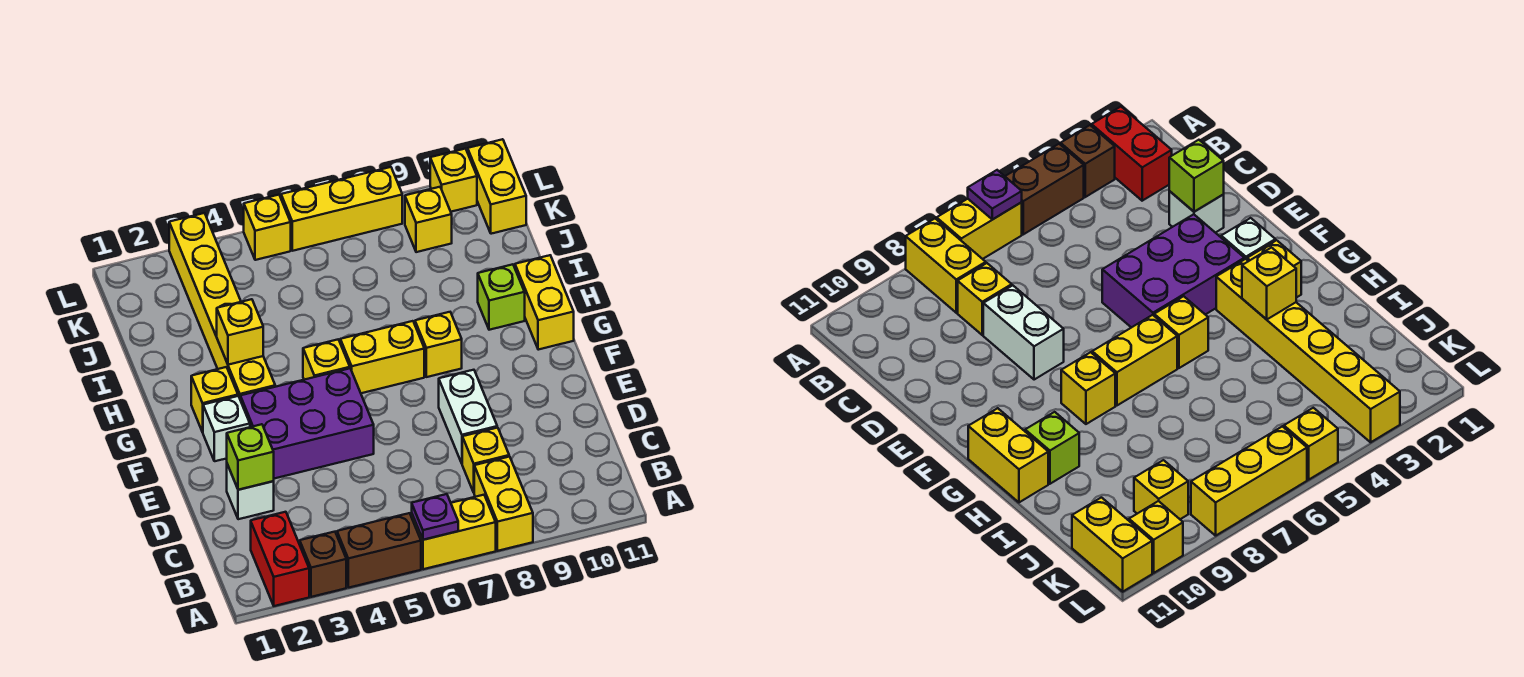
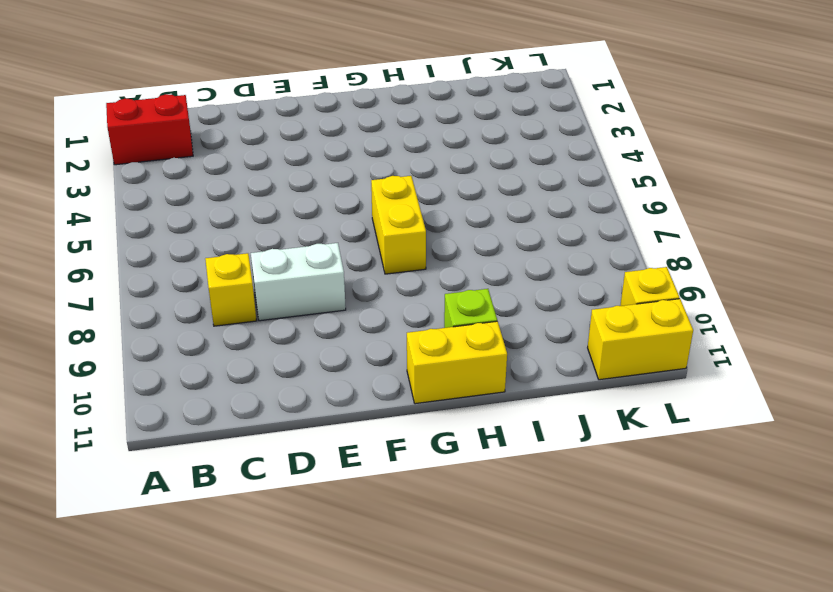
none -> brown brick A3 level 1
none -> brown brick A4:A5 level 1
none -> yellow brick A6:A7 level 1

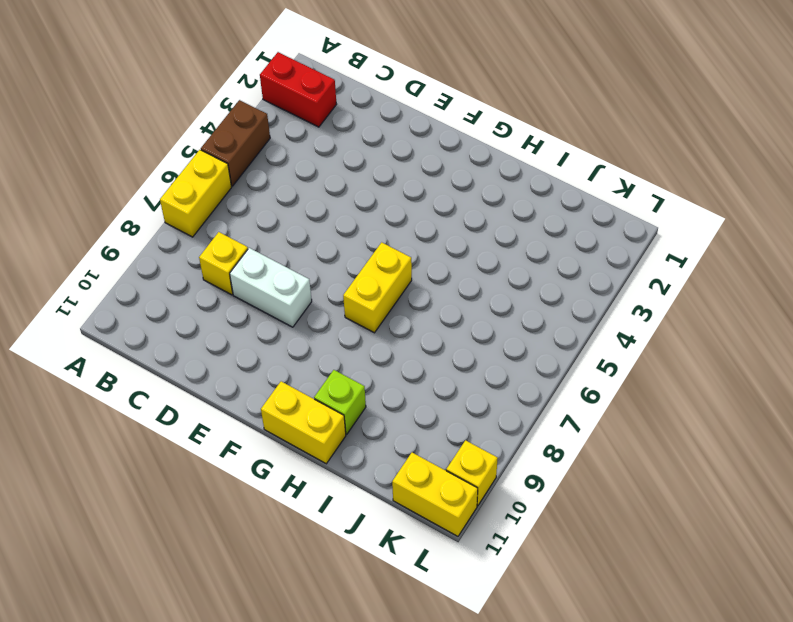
none -> brown brick A3 level 1
none -> yellow brick A8:B8 level 1
none -> white brick D2 level 1

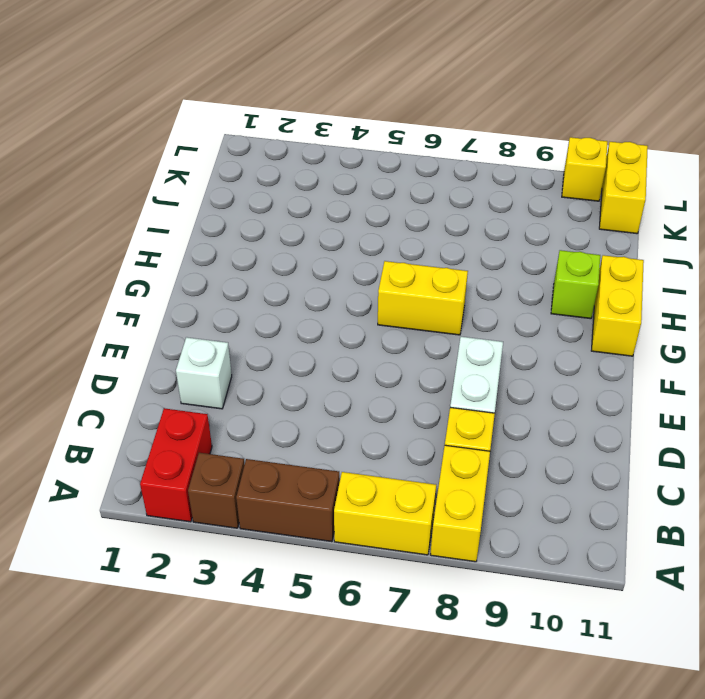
none -> purple brick E3:F5 level 1
none -> white brick F2 level 1
none -> yellow brick G2 level 1

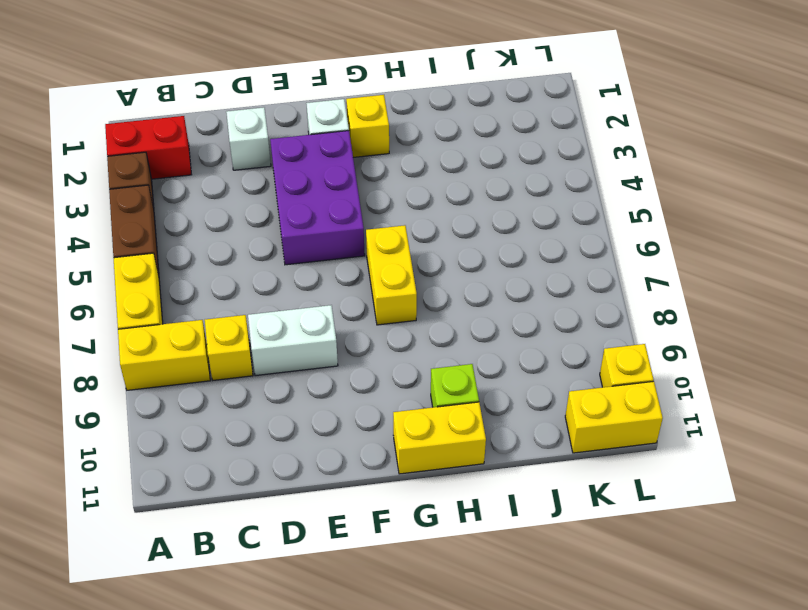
none -> yellow brick G3:L3 level 1
none -> yellow brick G5 level 1
none -> yellow brick G8 level 1

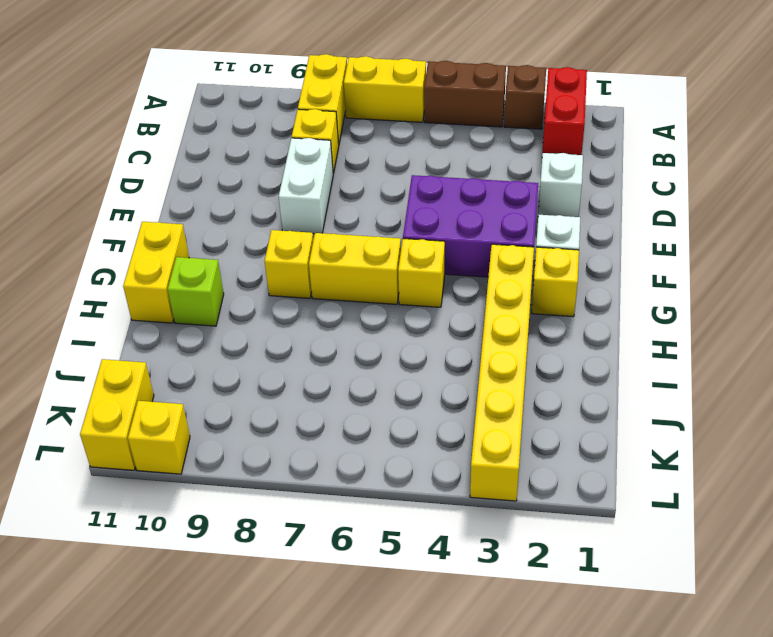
none -> yellow brick K9 level 1
none -> yellow brick L5 level 1
none -> yellow brick L6:L8 level 1

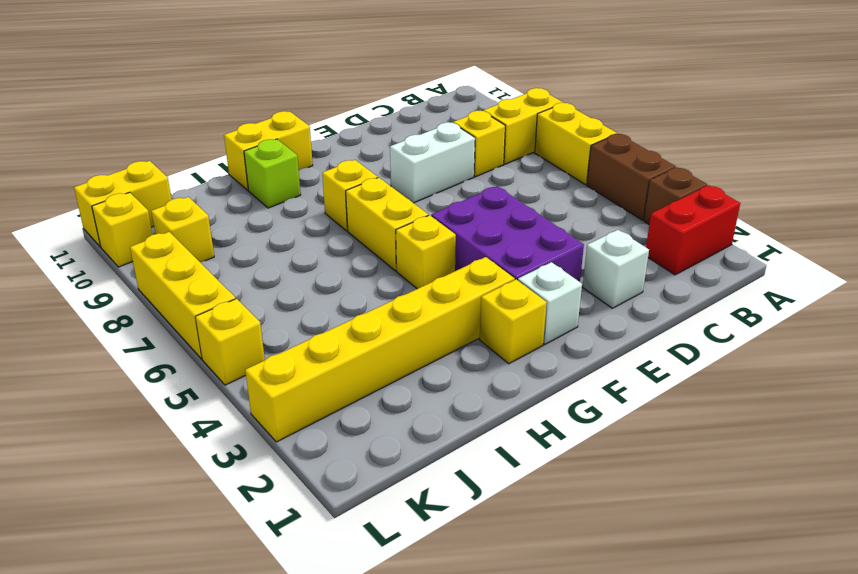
none -> purple plate A6 level 2
none -> lime brick D2 level 2
none -> yellow brick H3 level 2

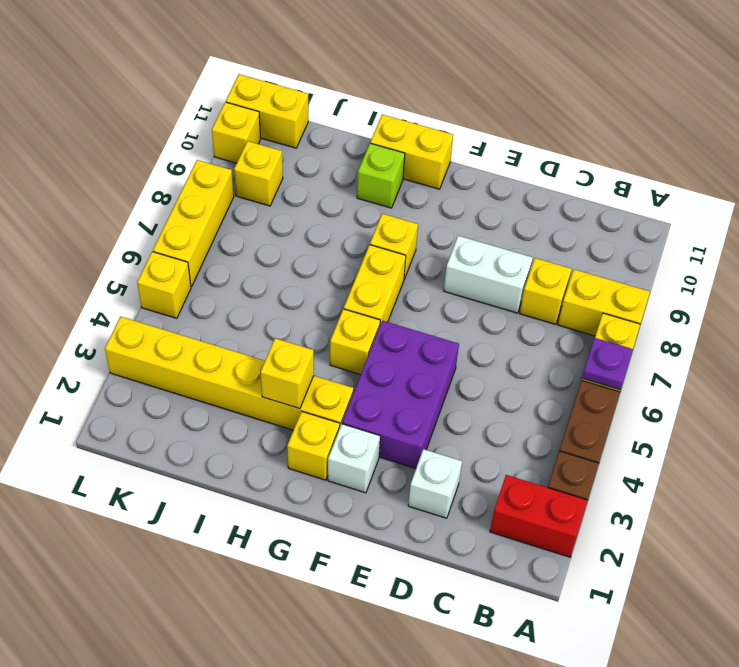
none -> lime brick D2 level 2

